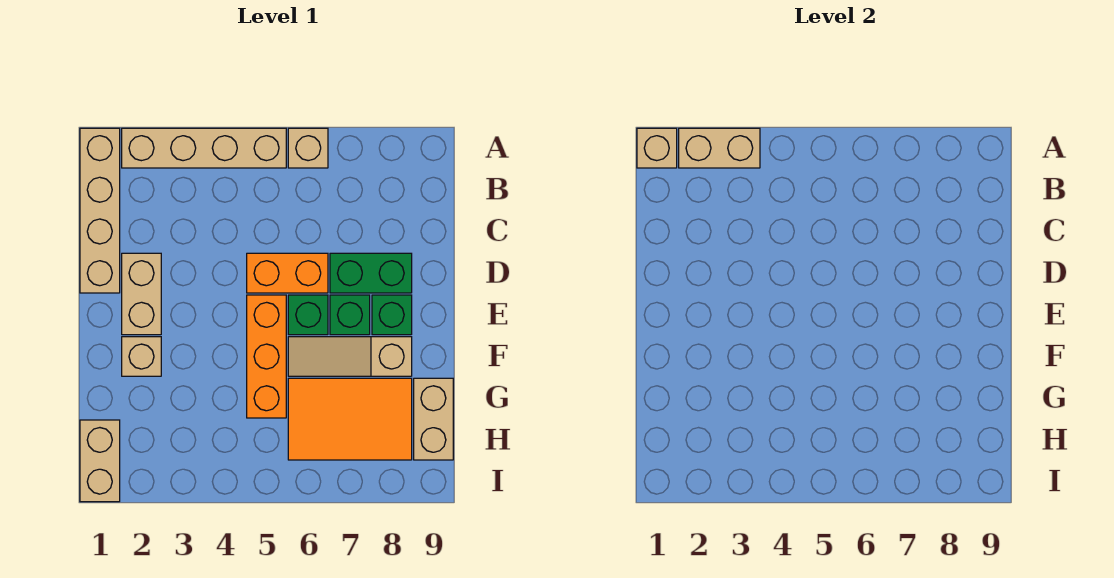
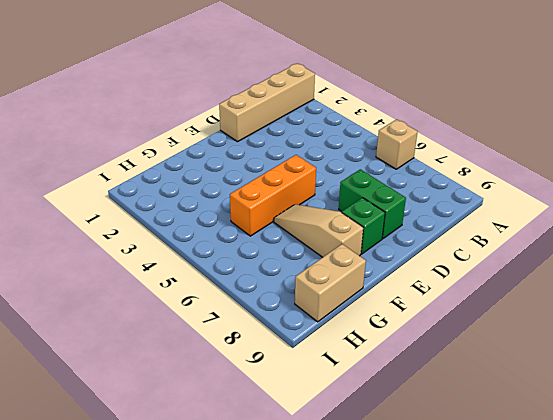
none -> tan brick A2:A5 level 1
none -> tan brick D2:E2 level 1
none -> orange brick D5:D6 level 1

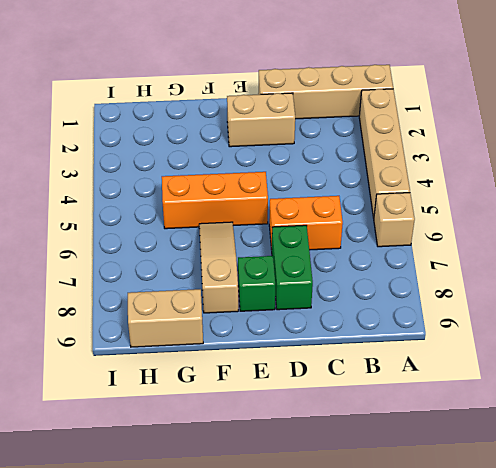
orange brick C6:D6 level 1 -> orange brick D5:D6 level 1
none -> green brick E6 level 1
none -> green brick E7 level 1
none -> tan brick F2 level 1

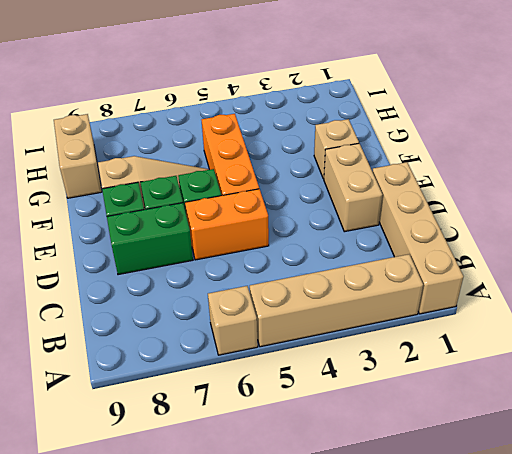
none -> orange tile G6:H8 level 1
none -> tan brick H1:I1 level 1
none -> tan brick A1 level 2

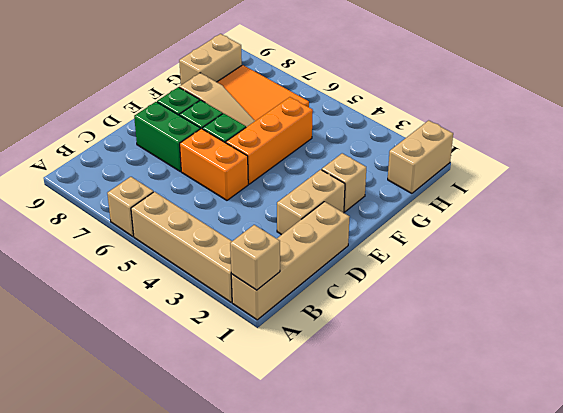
none -> tan brick A2:A3 level 2

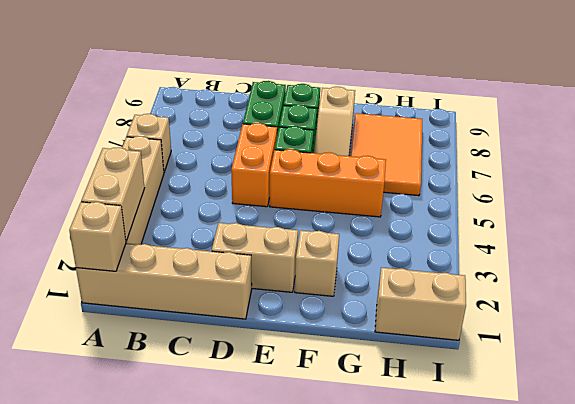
none -> tan brick G9:H9 level 1

